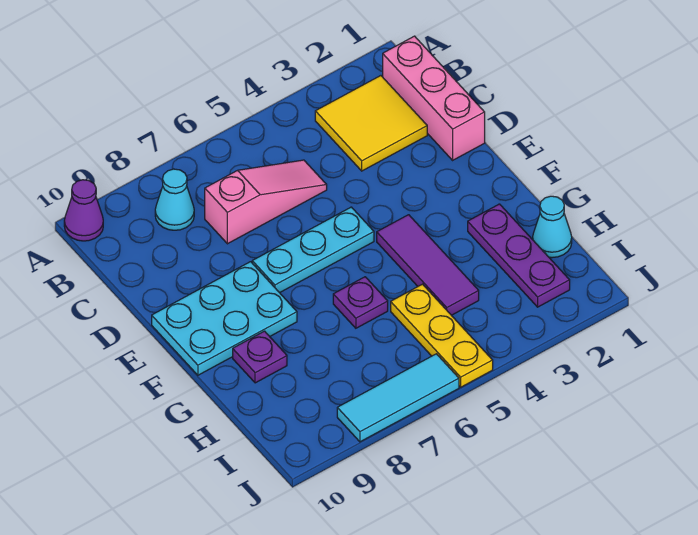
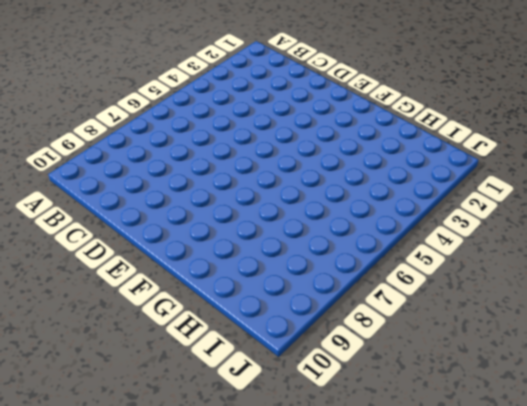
none -> purple cone A10 level 1
none -> pink brick B1:D1 level 1
none -> yellow tile B2:C3 level 1

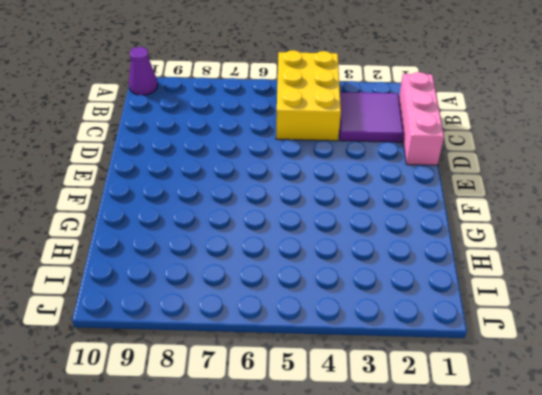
yellow brick A4:C5 level 1 -> pink slope C5:C7 level 1 top 7
purple tile B2:C3 level 1 -> yellow tile B2:C3 level 1
none -> cyan cone B8 level 1
none -> cyan plate E5:E7 level 1
none -> cyan plate E8:F10 level 1

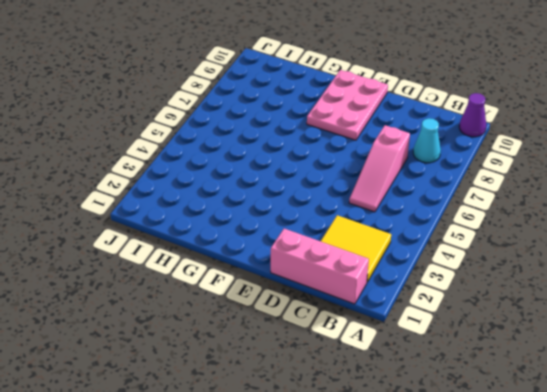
pink plate E8:F10 level 1 -> cyan plate E8:F10 level 1
none -> cyan plate E5:E7 level 1
none -> purple tile F4:H4 level 1
none -> purple plate G2:I2 level 1

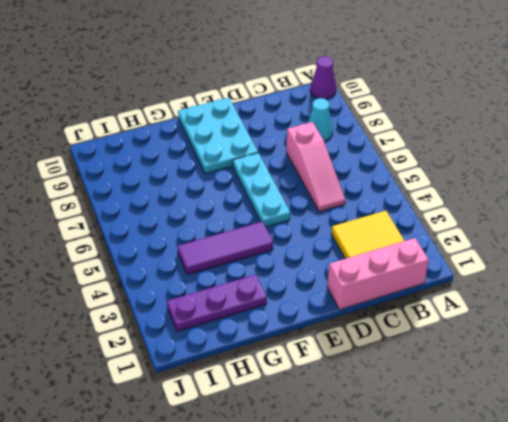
none -> purple plate G6 level 1
none -> purple plate G9 level 1
none -> cyan cone H1 level 1

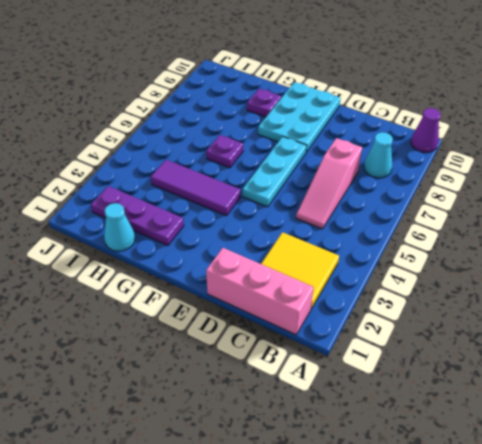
none -> yellow plate H5:J5 level 1
none -> cyan tile J6:J8 level 1

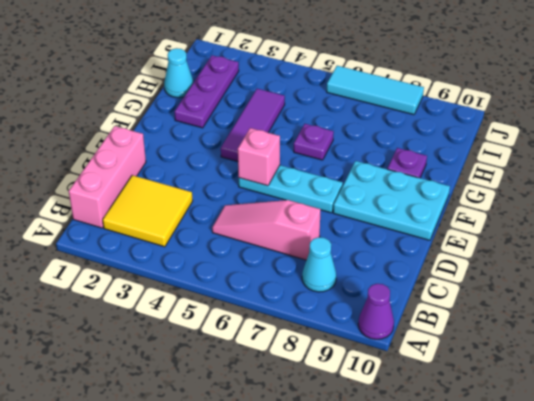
pink brick E5 level 2 -> none
none -> yellow plate H5:J5 level 1

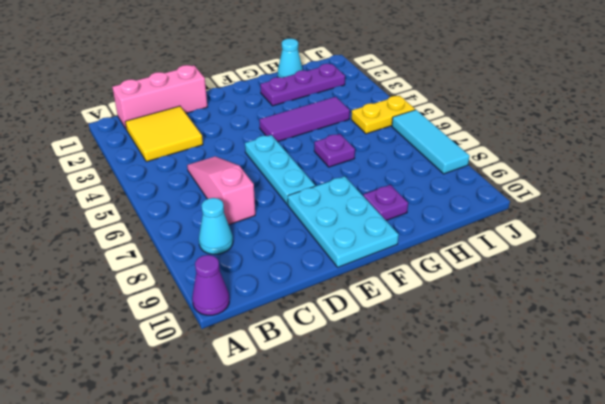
yellow plate I5:J5 level 1 -> yellow plate H5:J5 level 1

